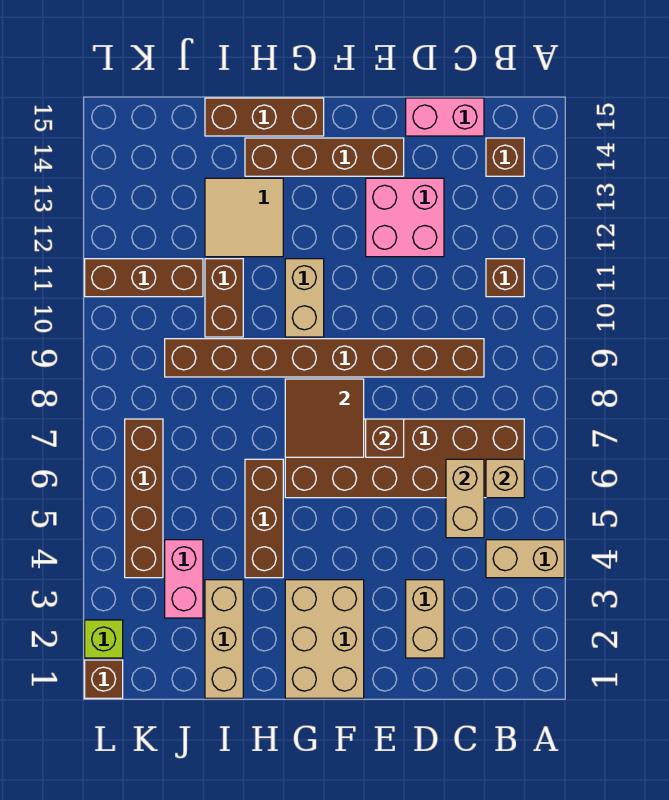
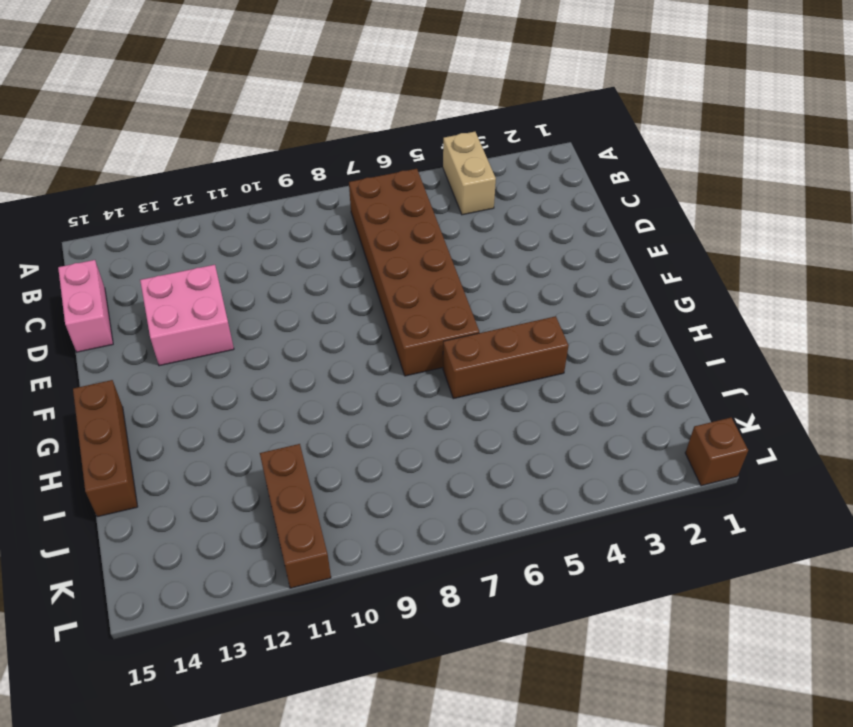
none -> brown brick B11 level 1
none -> brown brick B14 level 1
none -> brown brick C9:J9 level 1

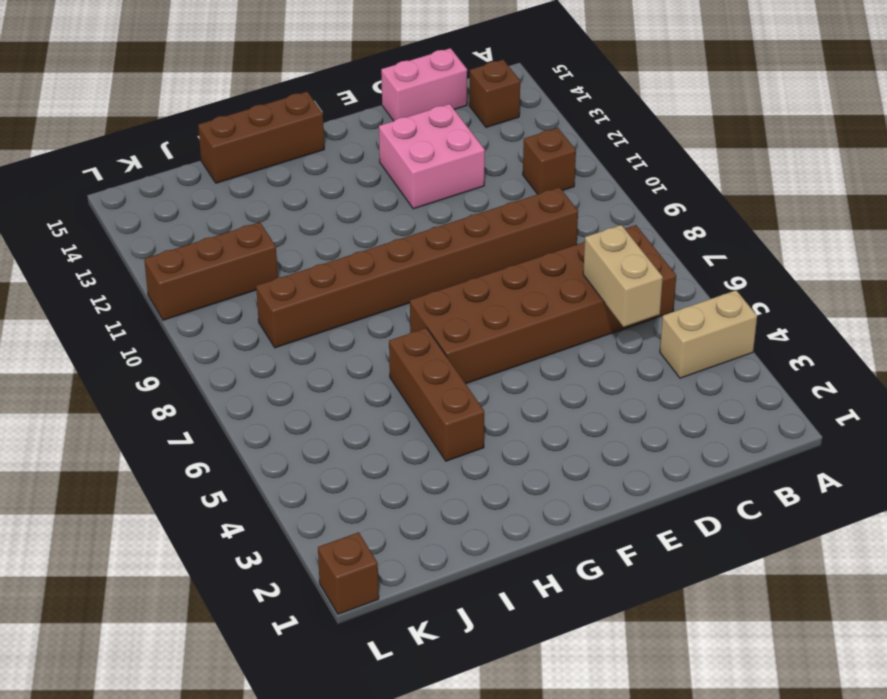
none -> tan brick D2:D3 level 1
none -> brown brick E14:H14 level 1
none -> tan brick F1:G3 level 1

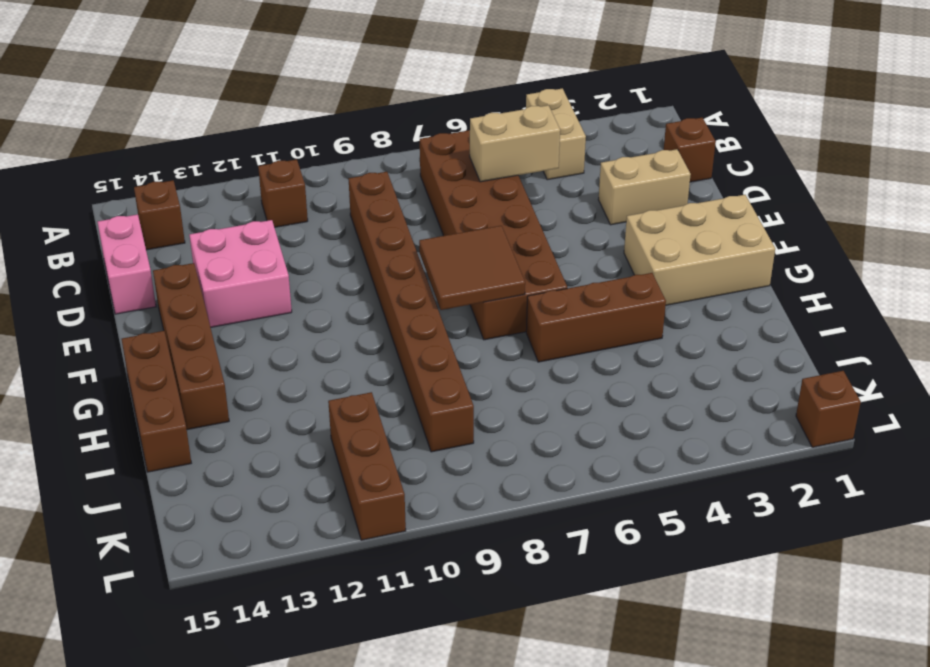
brown brick C1 level 1 -> brown brick E7 level 2
none -> tan brick G10:G11 level 1
none -> tan tile H12:I13 level 1
none -> tan brick I1:I3 level 1

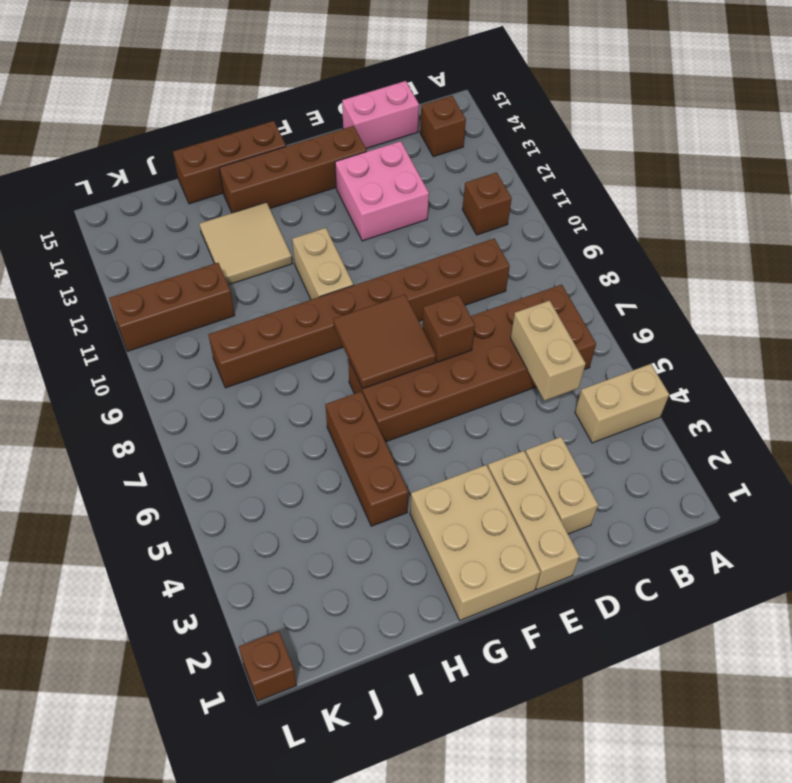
tan brick E1:E3 level 1 -> tan brick I1:I3 level 1
none -> brown brick I10:I11 level 1
none -> pink brick J3:J4 level 1
none -> brown brick K4:K7 level 1

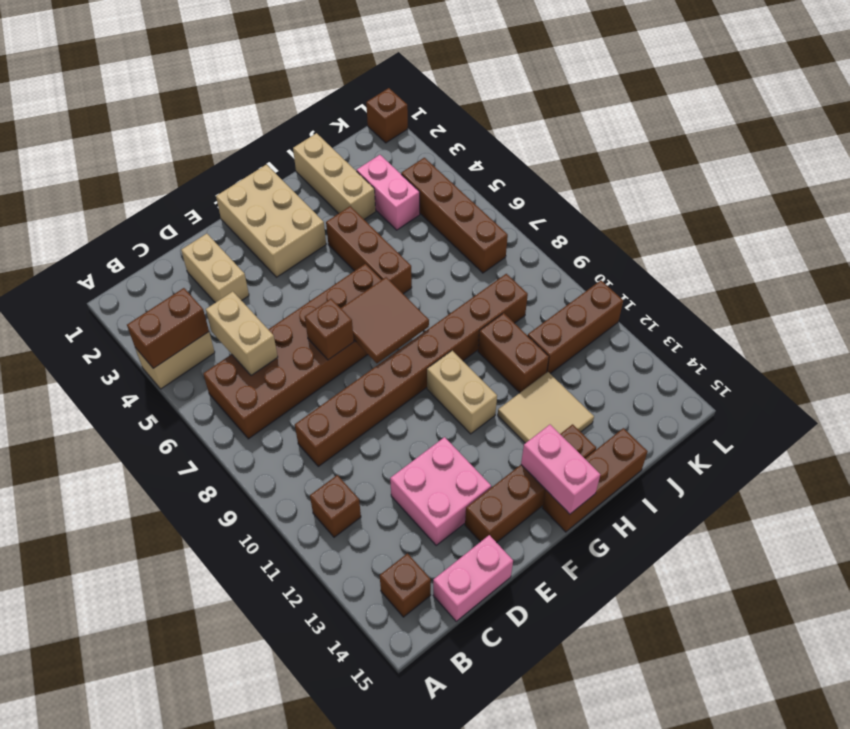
brown brick A4:B4 level 2 -> none
pink brick G14:G15 level 2 -> none
none -> lime brick L2 level 1
none -> tan brick B6 level 2

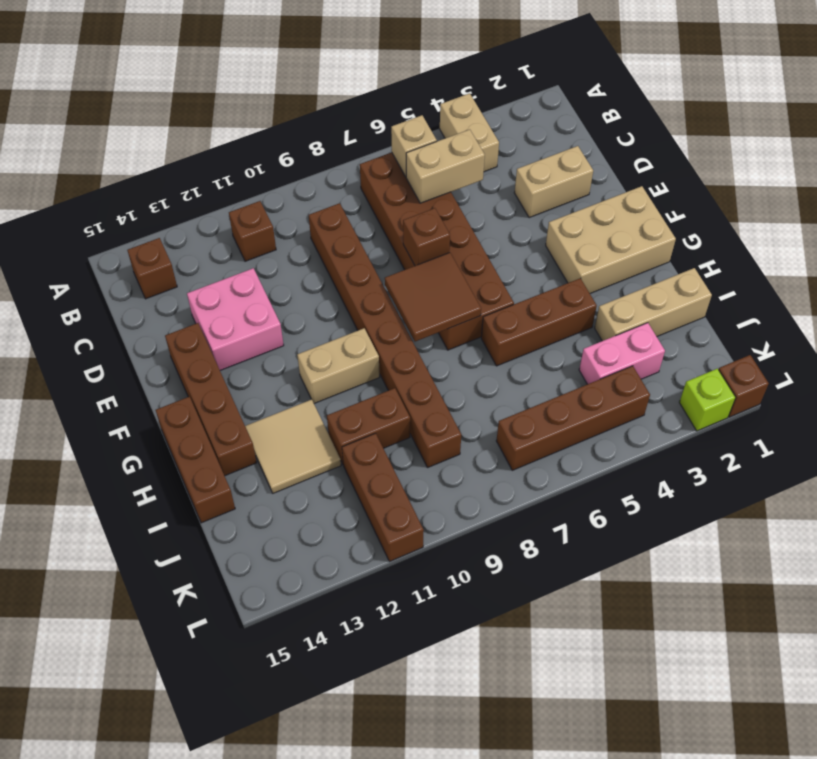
none -> pink brick C15:D15 level 1

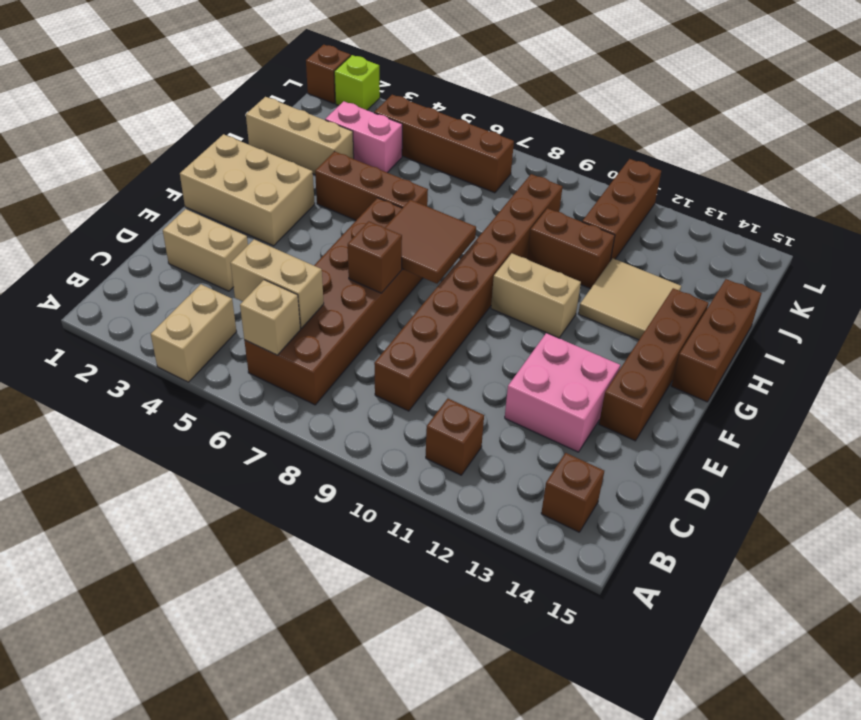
none -> pink brick C15:D15 level 1

